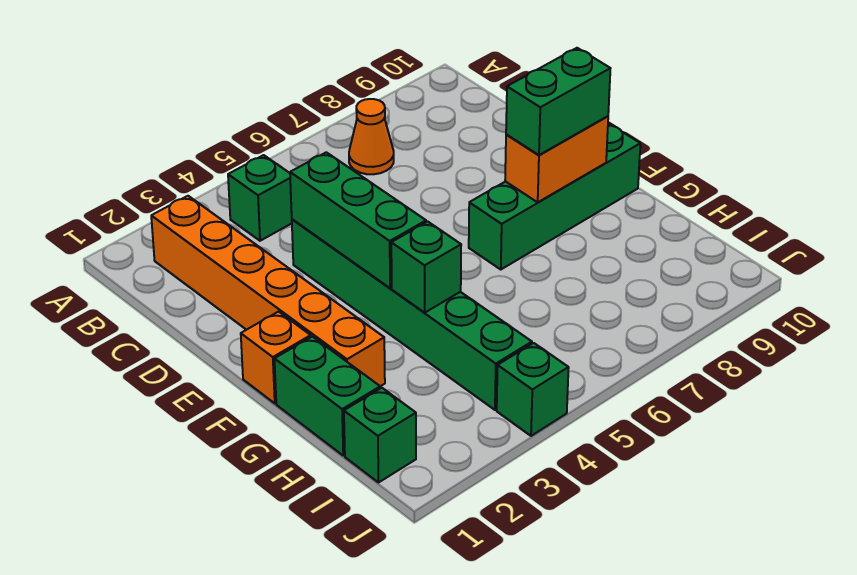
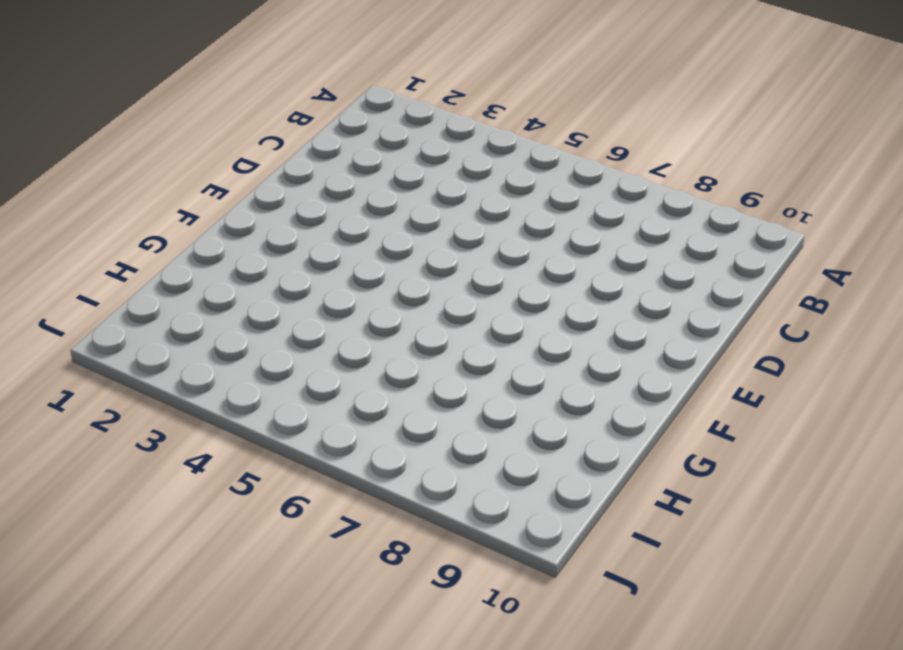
none -> orange brick B2:G2 level 1
none -> green brick B4 level 1
none -> orange cone B7 level 1

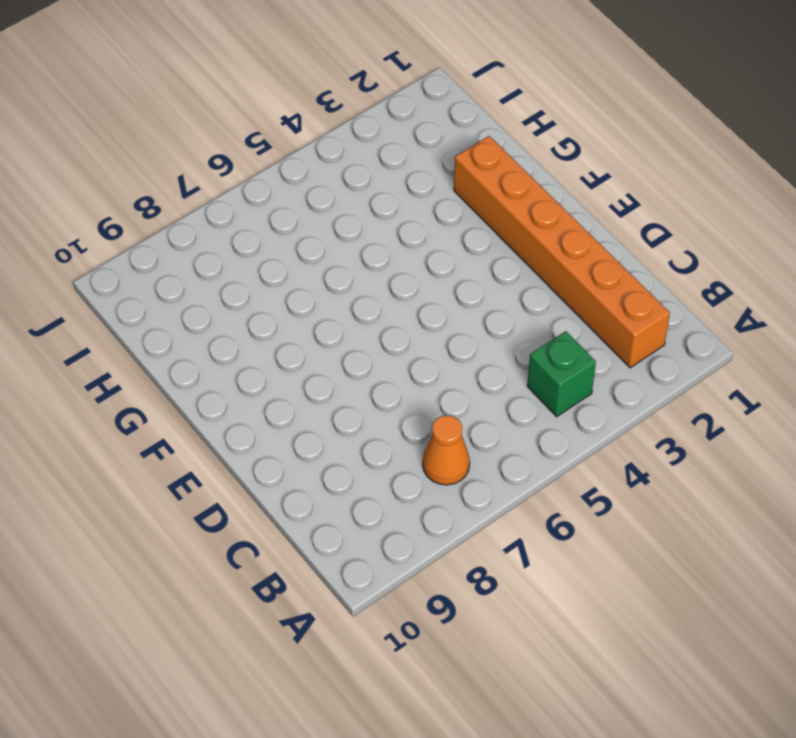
none -> green brick D4:I4 level 1
none -> orange brick F1 level 1
none -> green brick F7:F10 level 1

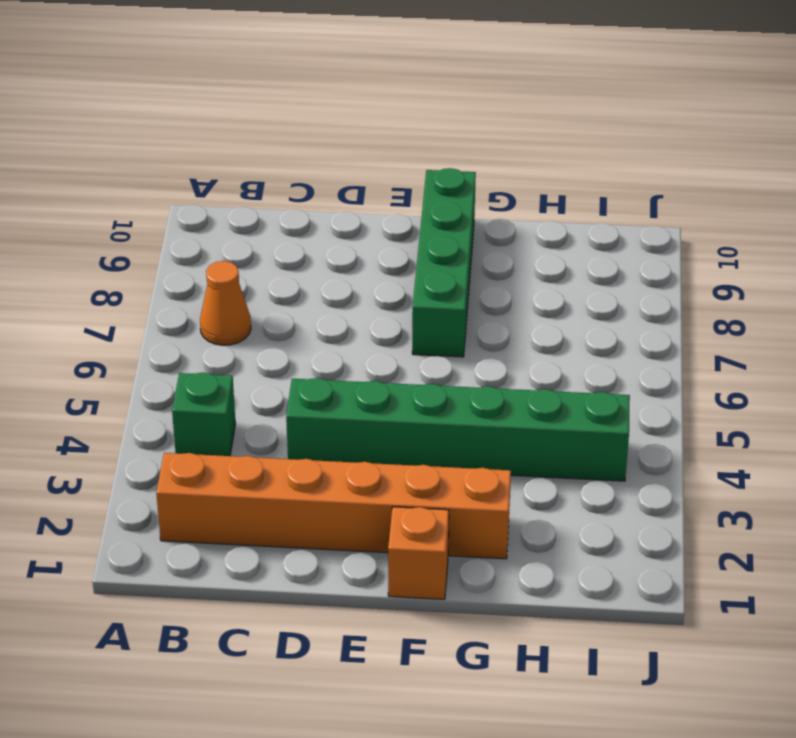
none -> green brick G1:H1 level 1
none -> green brick I1 level 1
none -> green brick J4 level 1

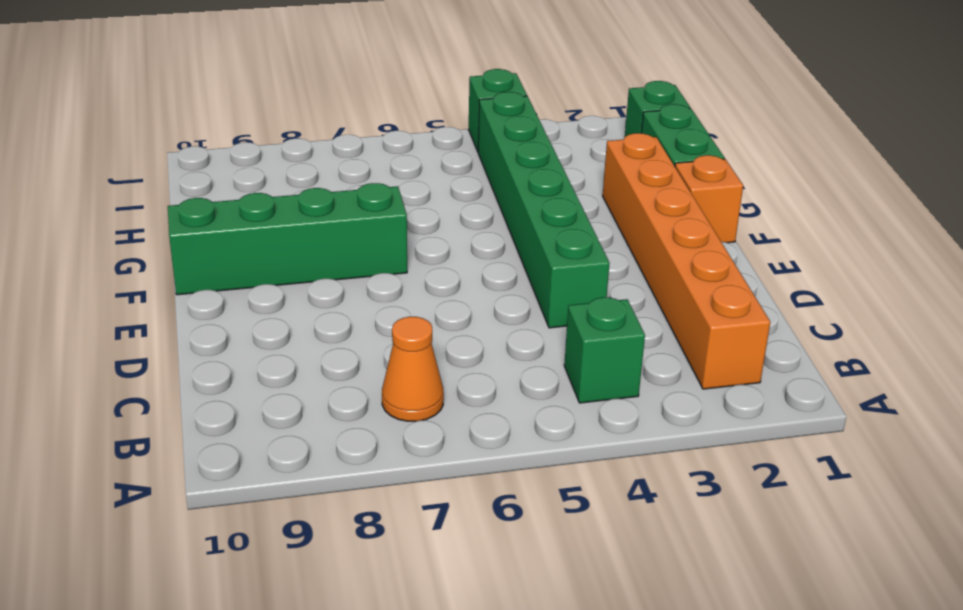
none -> green brick D4:F4 level 2
none -> orange brick F8:F9 level 2
none -> green brick G4 level 2

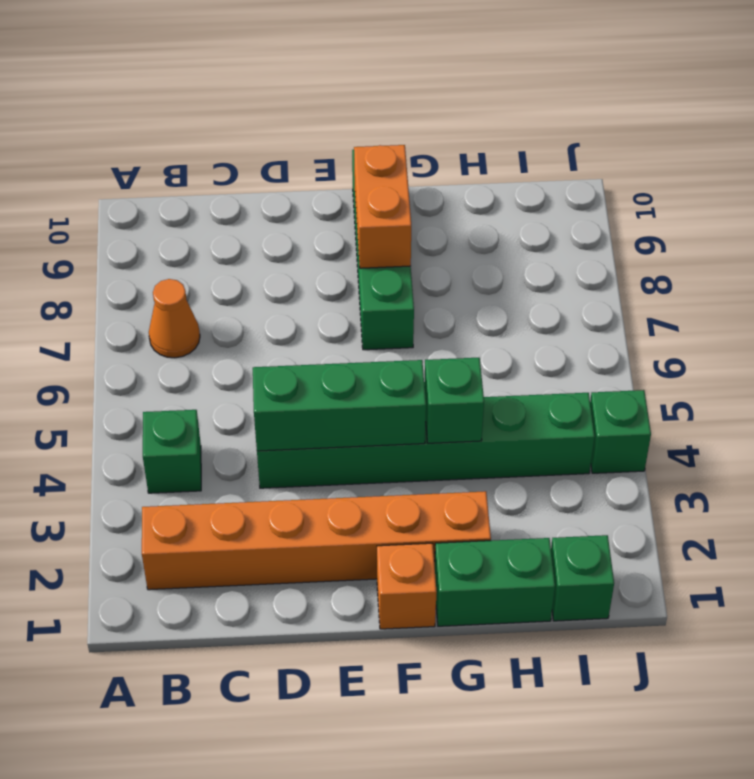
none -> green brick F8:F9 level 3

